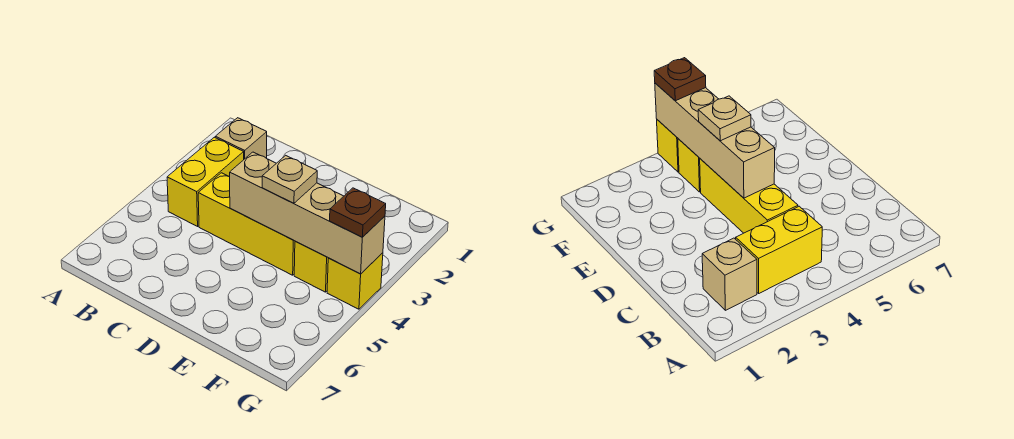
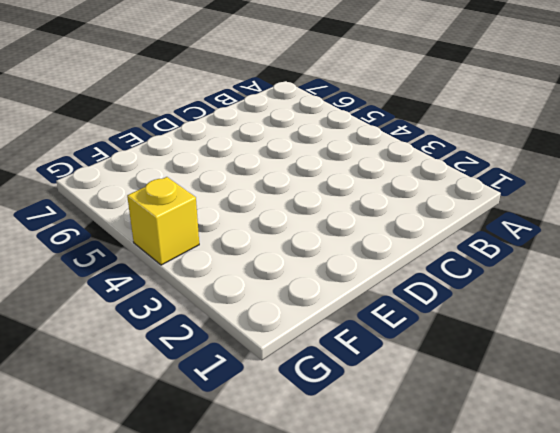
none -> tan brick B2 level 1
none -> yellow brick B3:B4 level 1

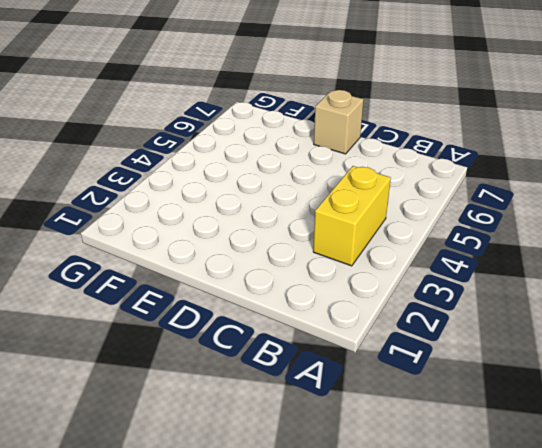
tan brick D7 level 1 -> tan brick B2 level 1
none -> yellow brick C4:E4 level 1
none -> yellow brick F4 level 1

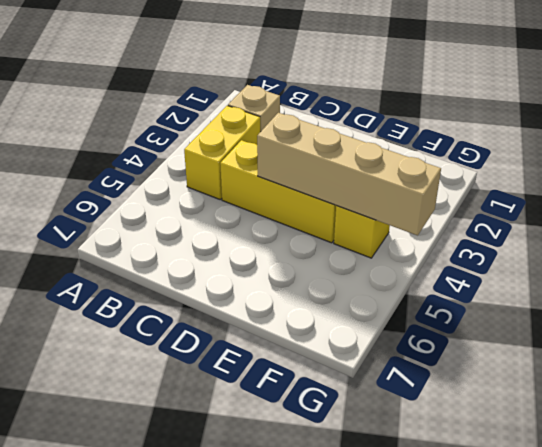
none -> yellow brick G4 level 1
none -> tan plate E4 level 3

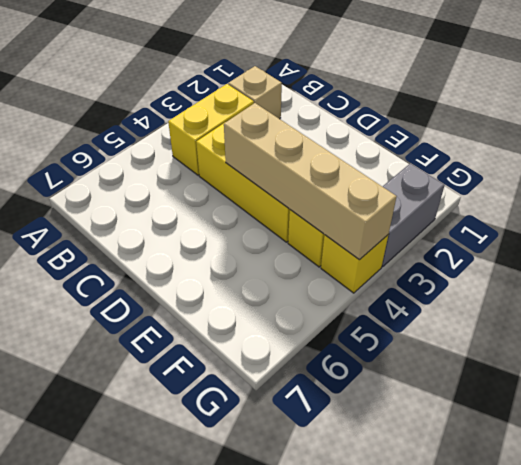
grey brick G2:G3 level 1 -> none
none -> tan plate E4 level 3
none -> brown plate G4 level 3

